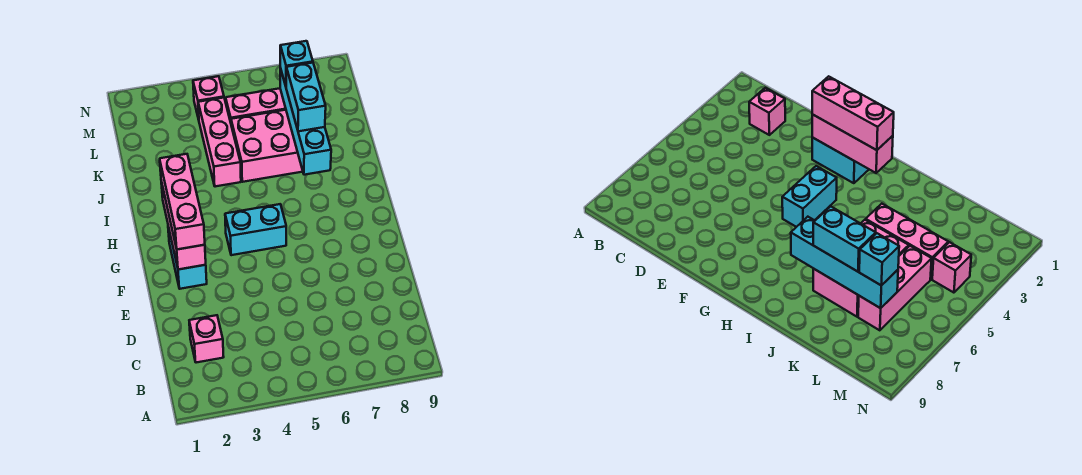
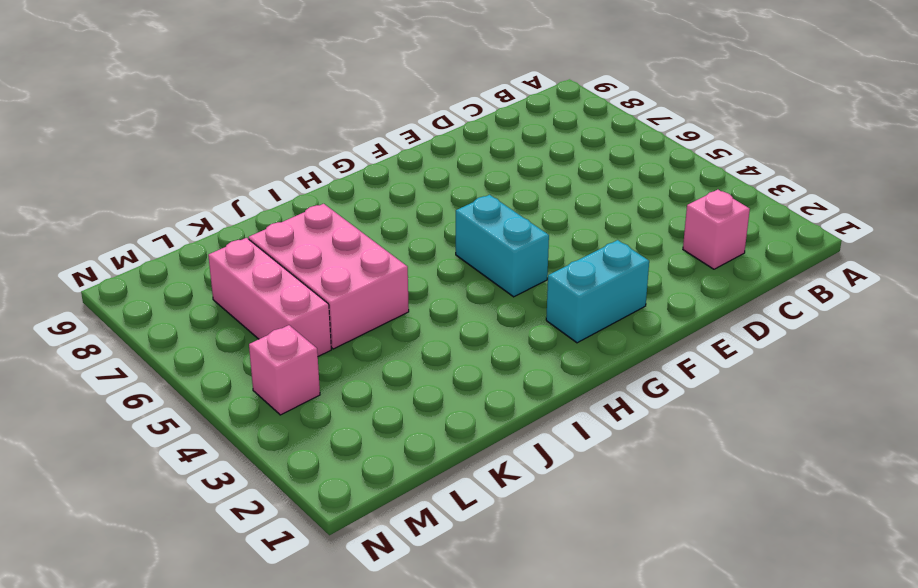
none -> pink brick J4:L4 level 1
none -> pink brick F2:H2 level 2
none -> cyan brick I7:L7 level 2

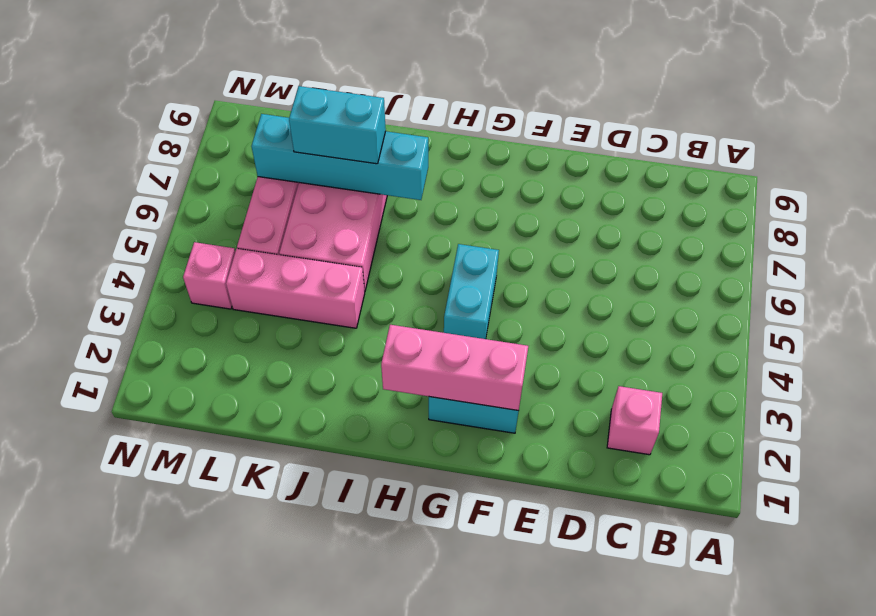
none -> pink brick F2:H2 level 3
none -> cyan brick L7 level 3

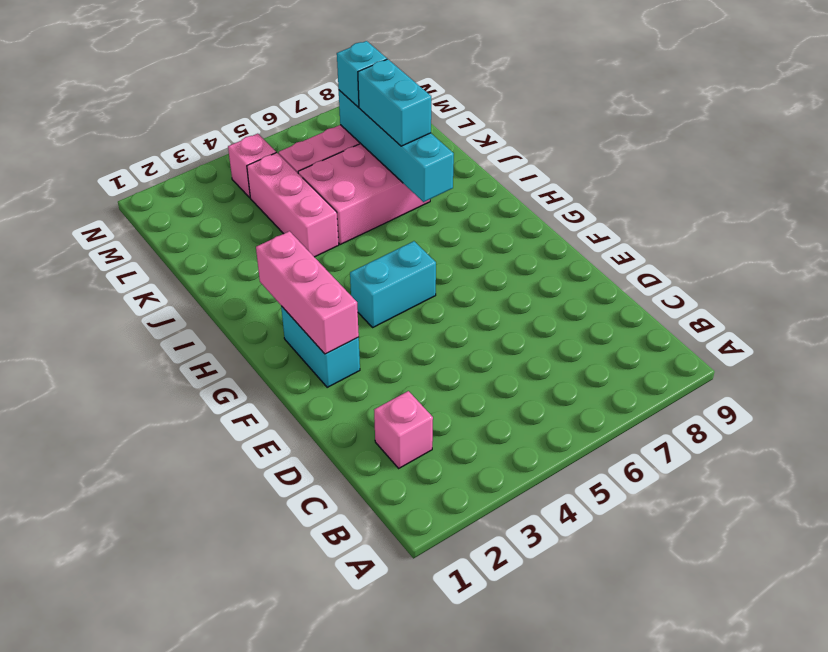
none -> pink brick F2:H2 level 3

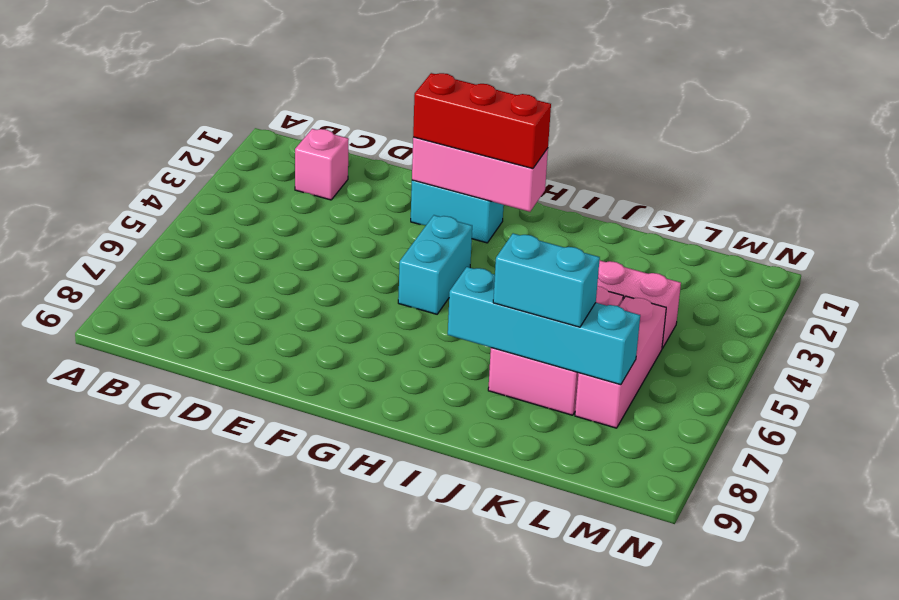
red brick F2:H2 level 3 -> pink brick F2:H2 level 3
none -> pink brick M4 level 1
none -> cyan brick L7 level 3

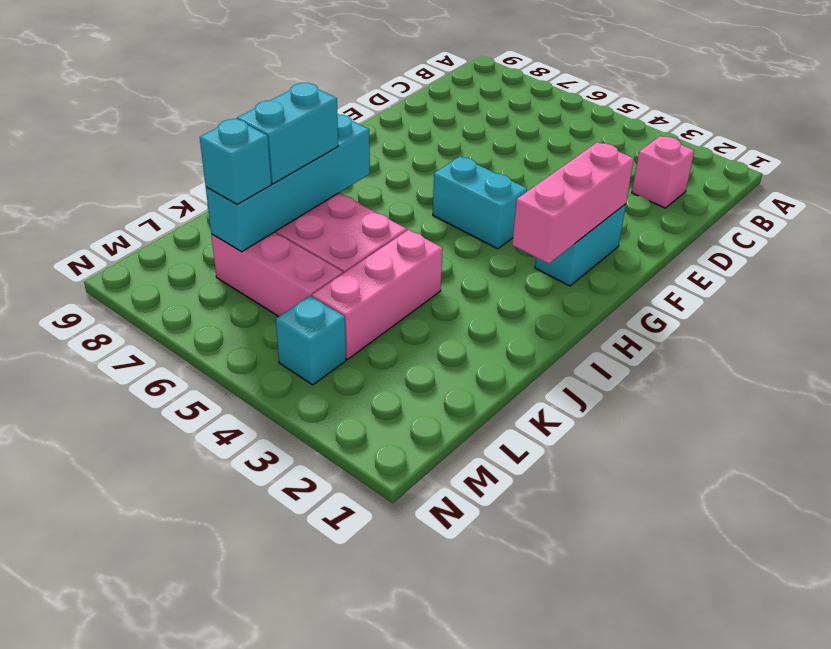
cyan brick M4 level 1 -> pink brick M4 level 1
none -> pink brick F2:H2 level 3

